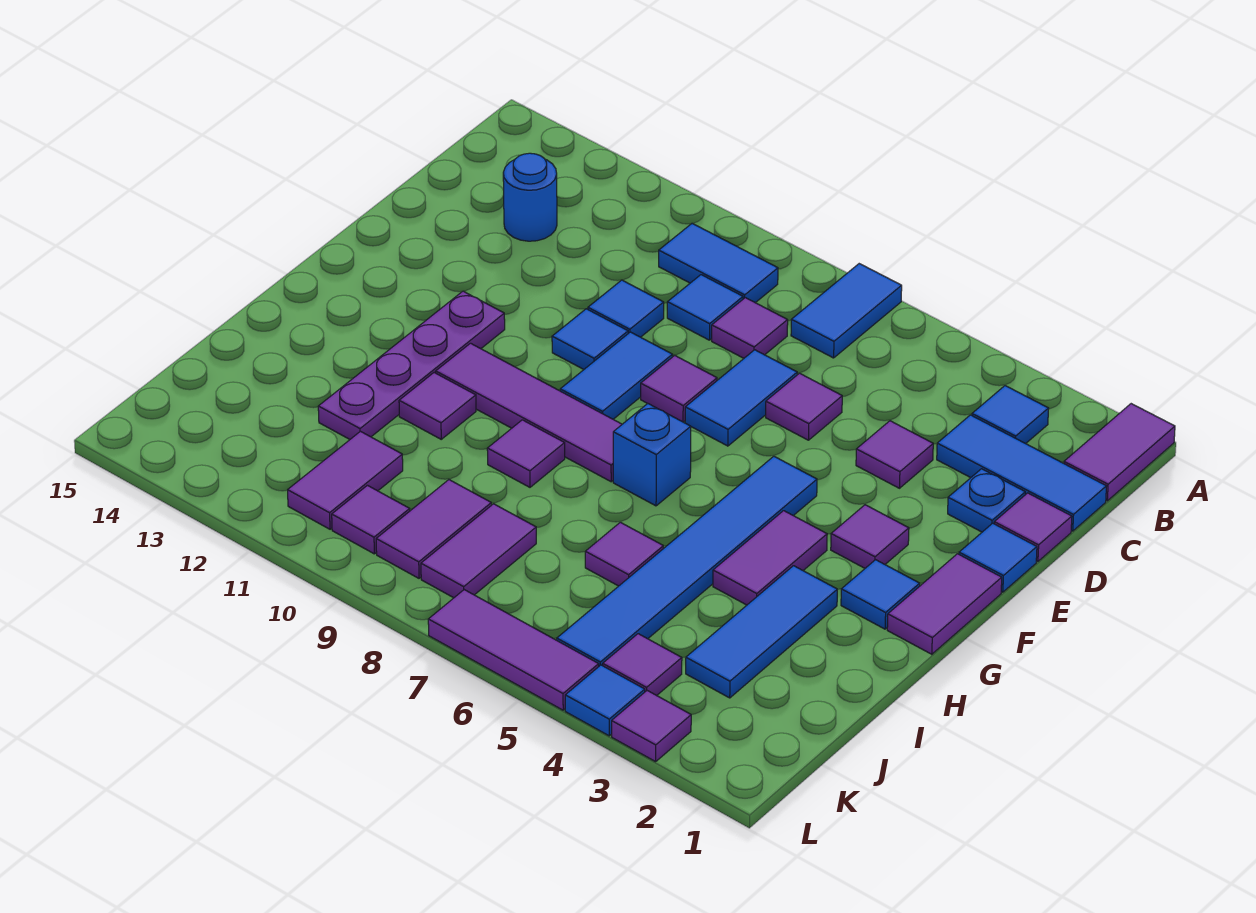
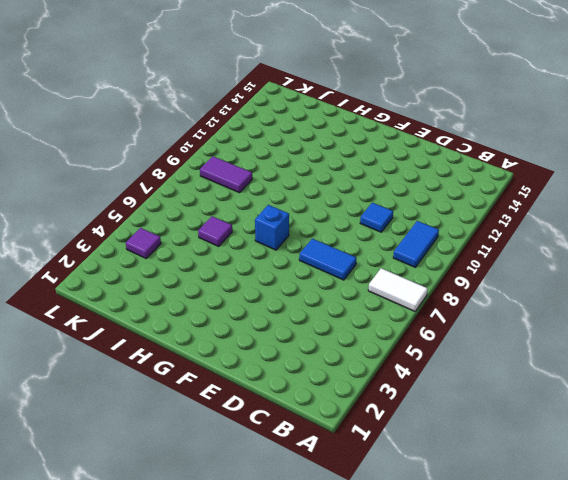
white tile A7:B7 level 1 -> blue tile A7:B7 level 1
none -> purple tile A1:B1 level 1
none -> blue tile B3 level 1
none -> blue tile C1:C3 level 1
none -> purple tile C8 level 1

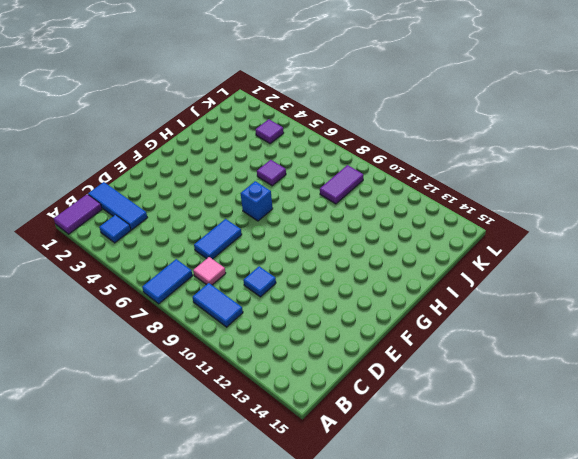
pink tile C8 level 1 -> purple tile C8 level 1
none -> blue tile C9 level 1
none -> blue round brick C13 level 1
none -> purple tile D1 level 1
none -> blue plate D2 level 1

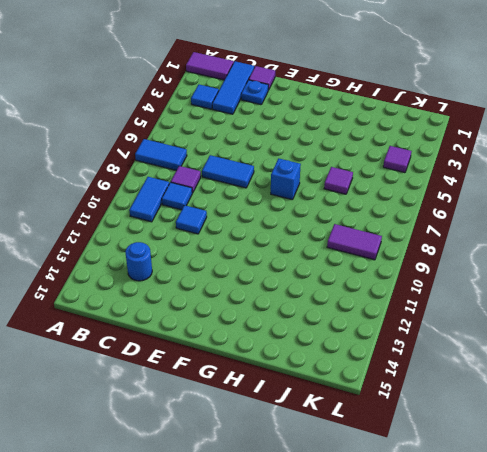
none -> purple tile D4 level 1
none -> purple tile D6 level 1
none -> blue tile E1 level 1
none -> purple tile E8 level 1

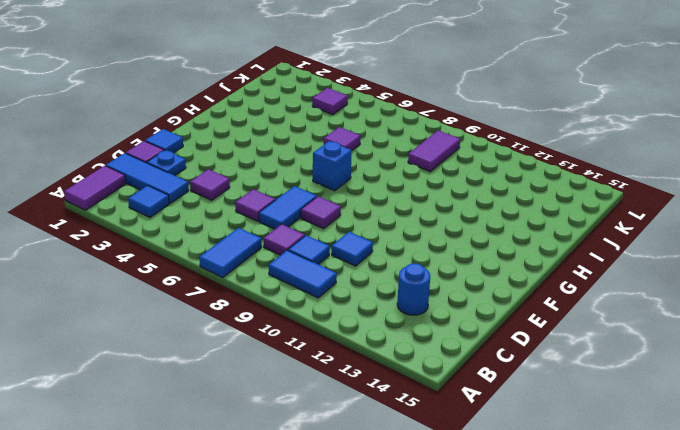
none -> blue tile E9:F9 level 1
none -> blue tile E10 level 1
none -> purple tile F1:G1 level 1
none -> purple tile F3 level 1

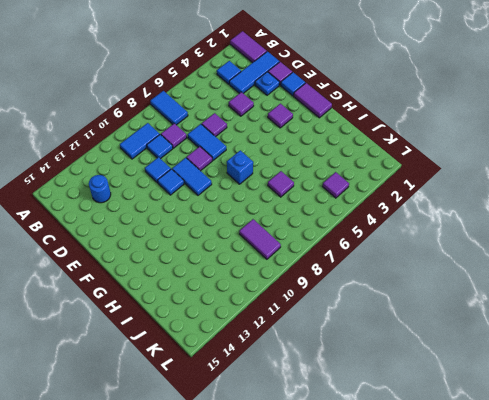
none -> blue tile F5:K5 level 1
none -> purple plate F12:I12 level 1
none -> blue tile G2 level 1
none -> purple tile G4:H4 level 1

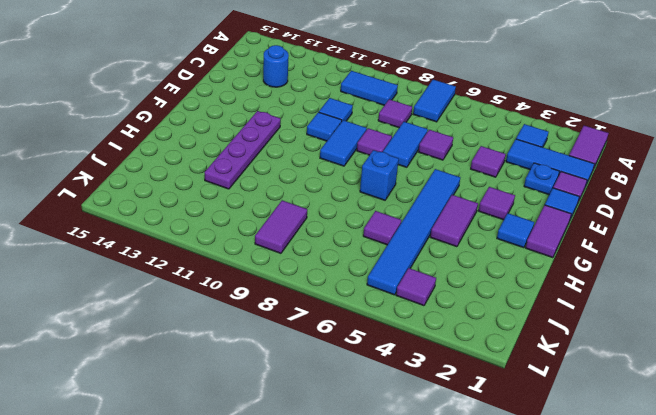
none -> blue tile C9 level 1
none -> purple tile G8:G11 level 1
none -> blue tile H3:J3 level 1
none -> purple tile H9 level 1

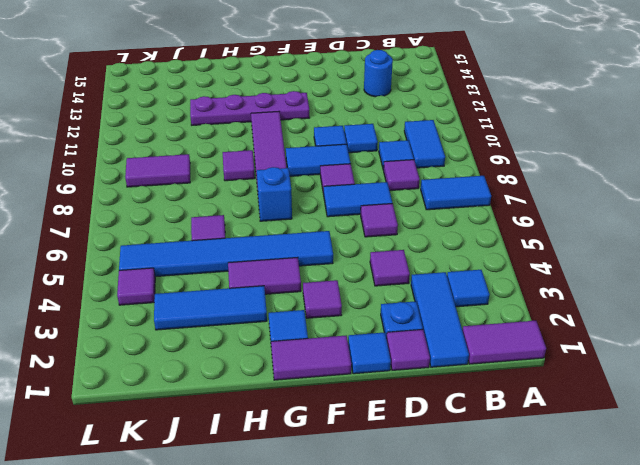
none -> purple tile H11 level 1
none -> purple tile J8:K8 level 1
none -> purple tile J11:K11 level 1
none -> purple tile K10 level 1

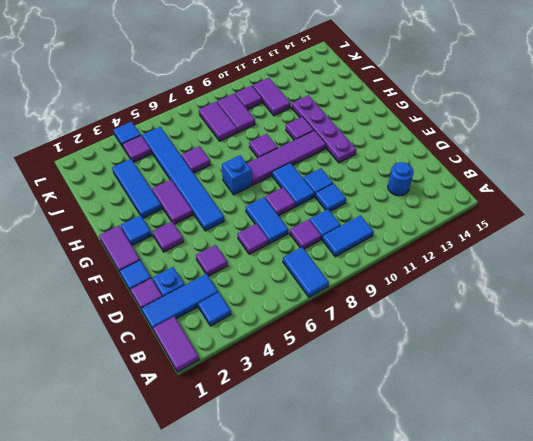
none -> purple tile L3 level 1
none -> purple tile L5:L7 level 1

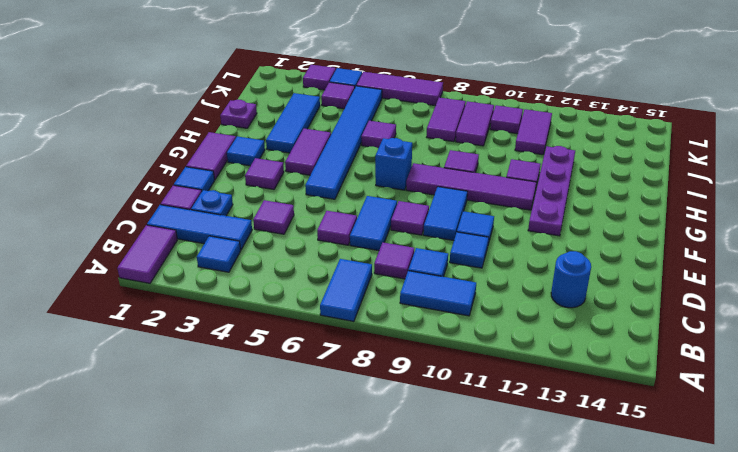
purple plate I1 level 1 -> none

